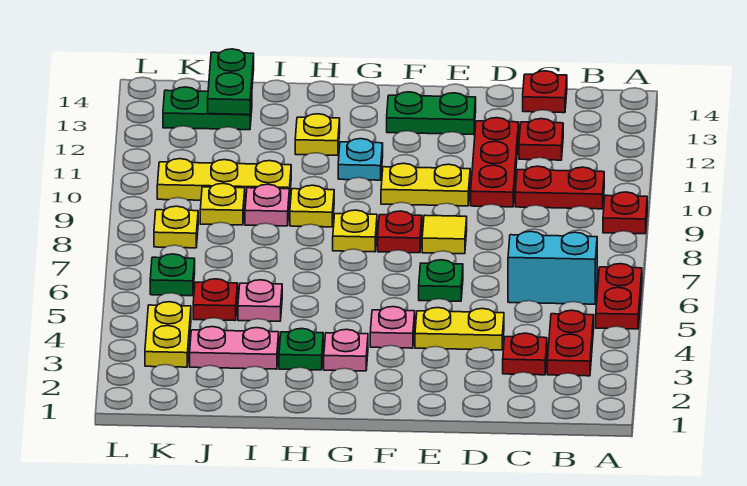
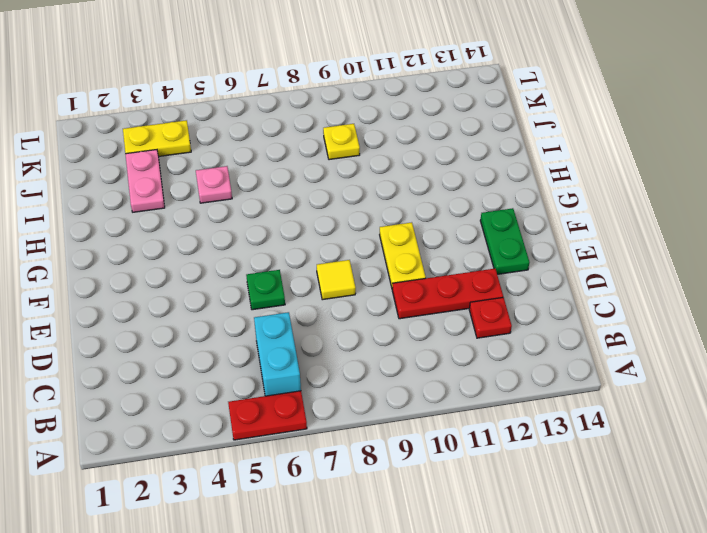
none -> red plate A9 level 1
none -> red plate B3:B4 level 1
none -> red plate B10:C10 level 1
none -> red plate C3 level 1

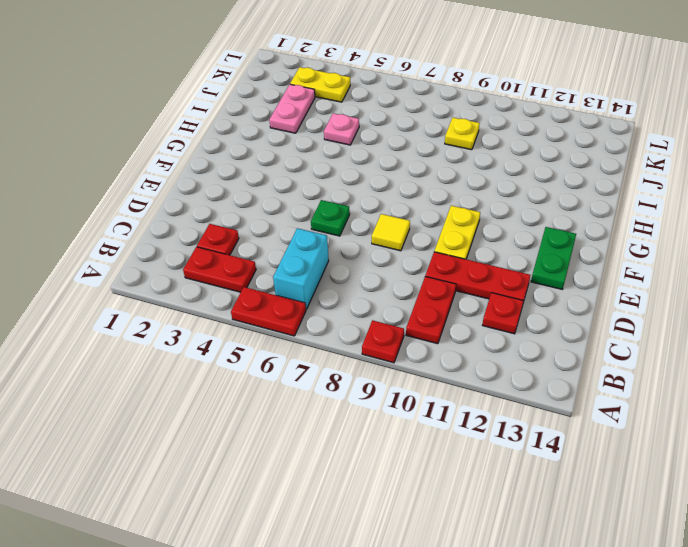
none -> red plate C14 level 1
none -> yellow plate D4:E4 level 1
none -> pink plate F4 level 1
none -> red plate F8 level 1

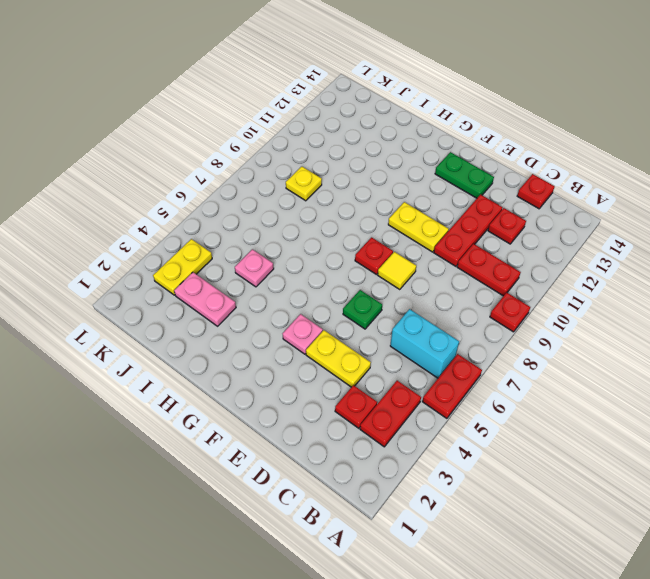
none -> pink plate G3 level 1
none -> yellow plate G8 level 1
none -> cyan plate G11 level 1
none -> green plate H3 level 1

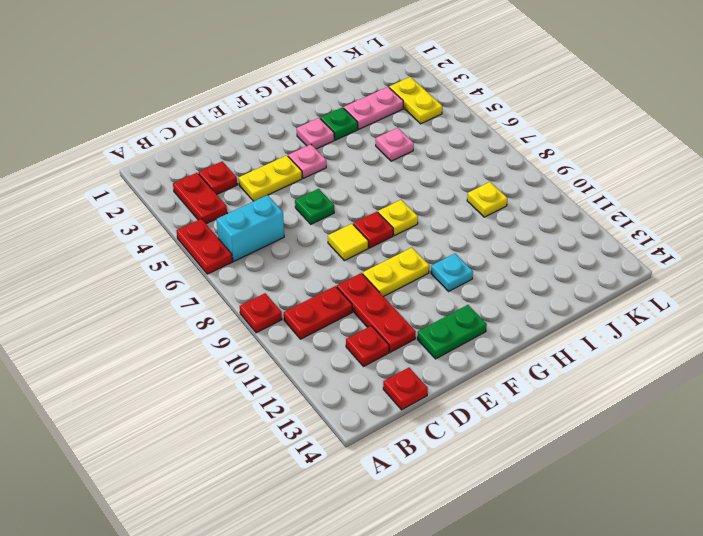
none -> yellow plate H9 level 1
none -> yellow plate H12 level 1
none -> pink plate I9 level 1
none -> yellow plate I10:K10 level 1

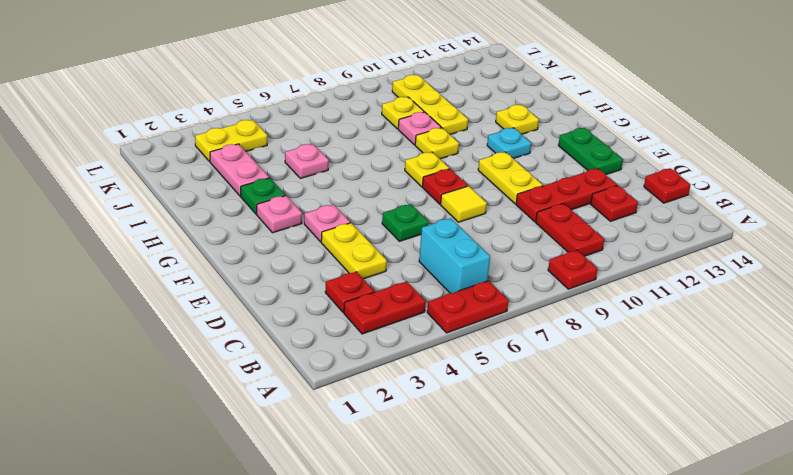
none -> red plate J5 level 1
none -> green plate J13:K13 level 1
none -> green plate K6 level 1
none -> yellow plate K8 level 1

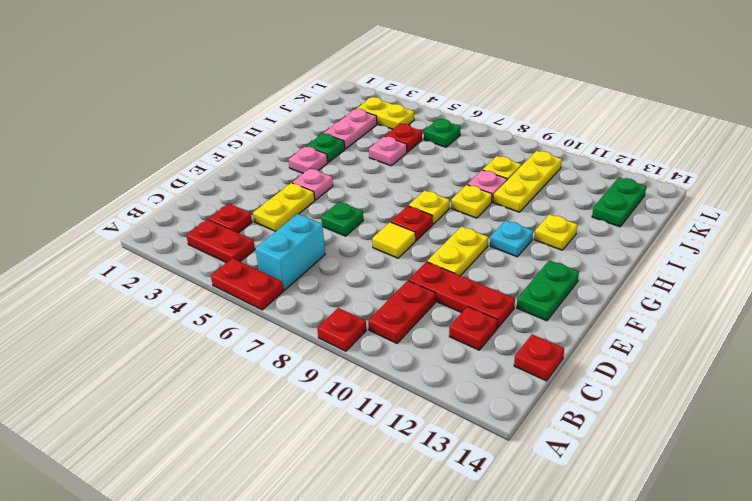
none -> yellow plate K8 level 1
none -> green plate J13:J14 level 2

